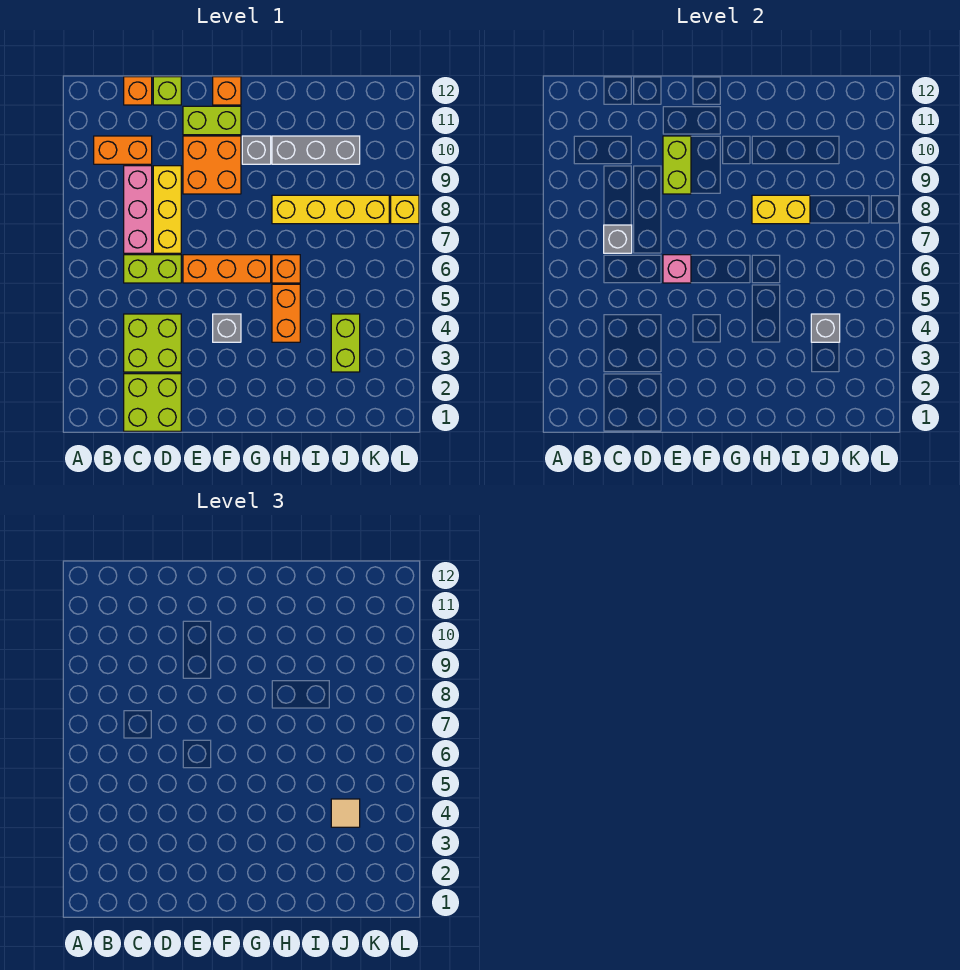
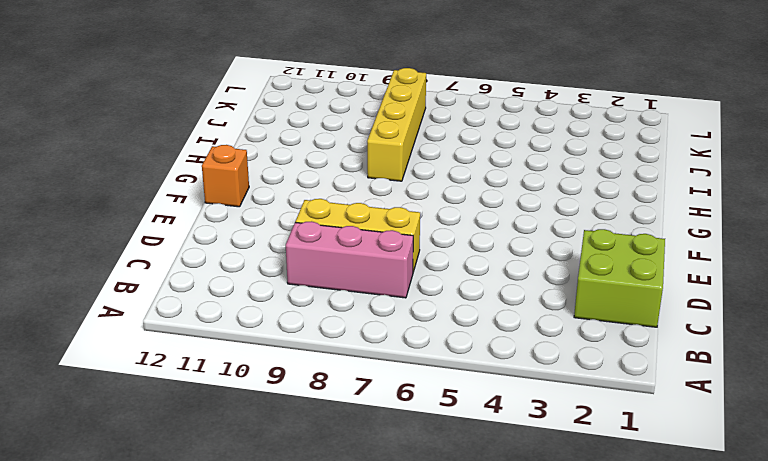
none -> orange brick B10:C10 level 1
none -> lime brick C3:D4 level 1
none -> lime brick C6:D6 level 1

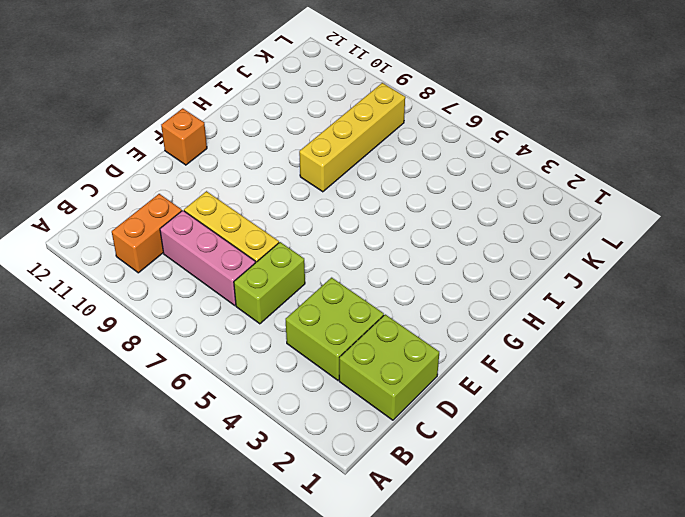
none -> orange brick C12 level 1
none -> lime brick D12 level 1
none -> orange brick E6:G6 level 1

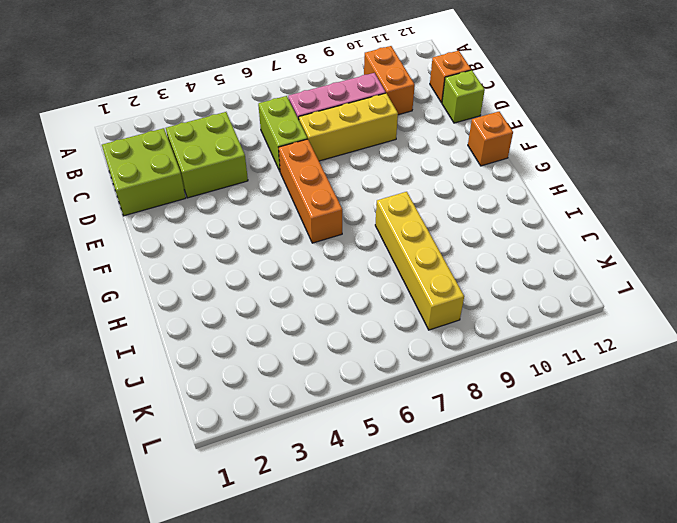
none -> orange brick E9:F10 level 1
none -> lime brick E11:F11 level 1
none -> grey brick F4 level 1

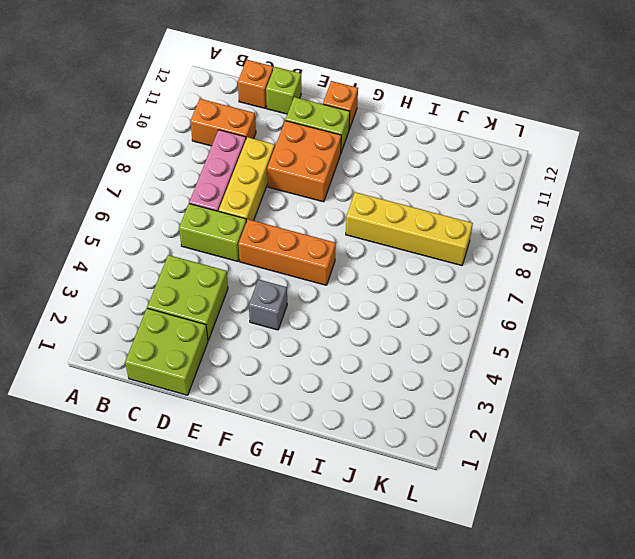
none -> grey brick G10 level 1
none -> orange brick H4:H5 level 1
none -> orange brick H6 level 1

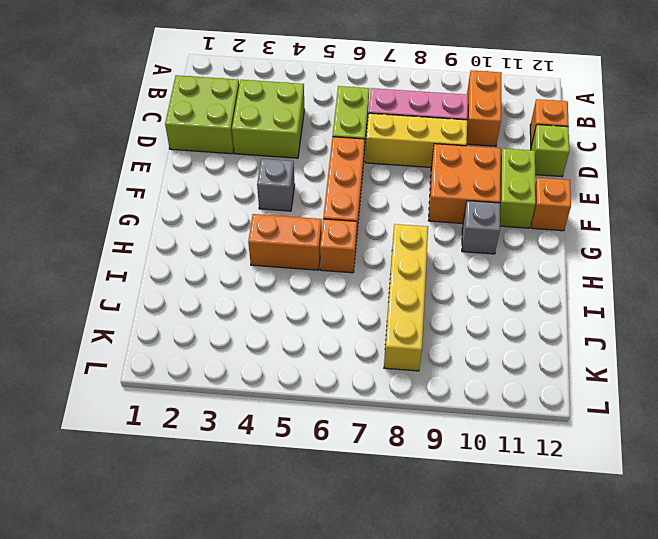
none -> grey brick H10:J10 level 1
none -> lime brick J3:J4 level 1
none -> yellow brick L8 level 1

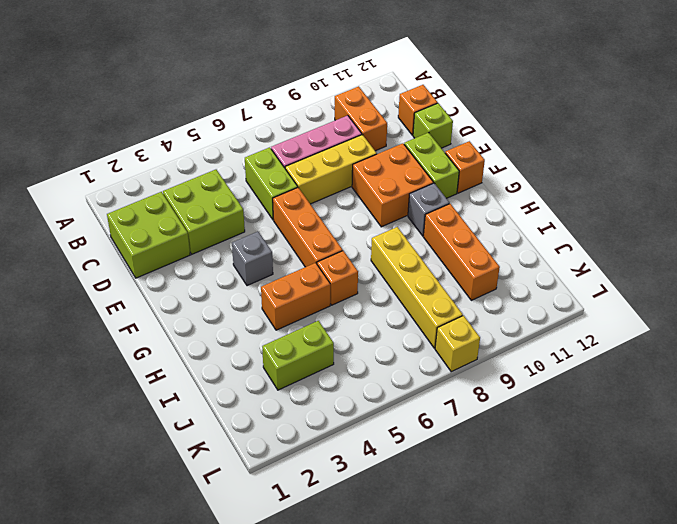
orange brick H10:J10 level 1 -> grey brick H10:J10 level 1
none -> grey brick C7 level 2
none -> pink brick E6 level 2
none -> lime brick E9:E10 level 2

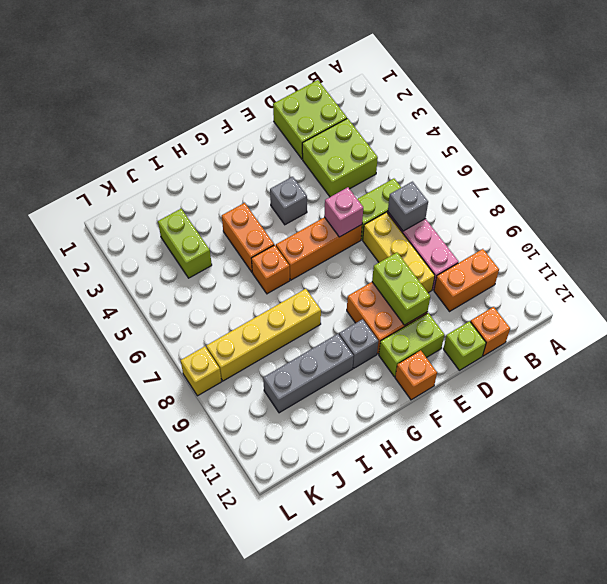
none -> yellow brick H8:I8 level 2
none -> grey brick J4 level 2
none -> tan tile J4 level 3

